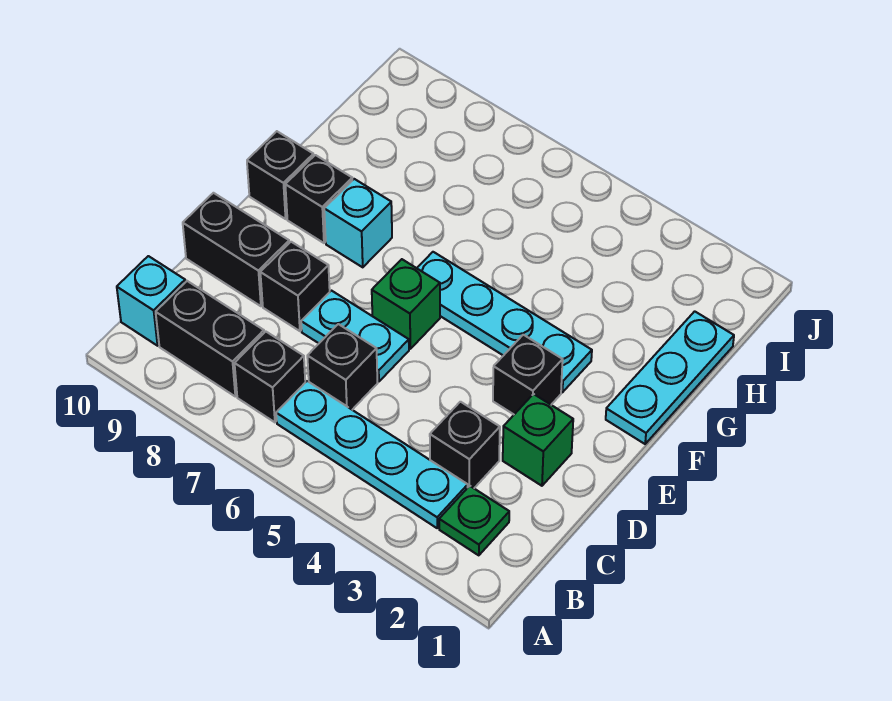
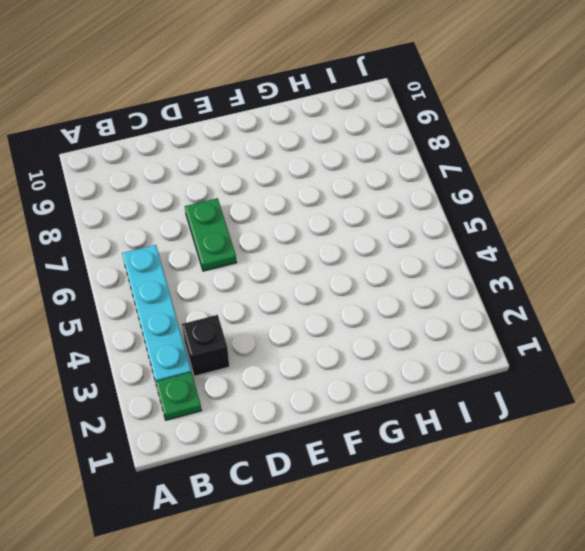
green plate D6:D7 level 1 -> cyan plate D6:D7 level 1
none -> black brick B7 level 1
none -> black brick B8:B9 level 1
none -> cyan brick B10 level 1

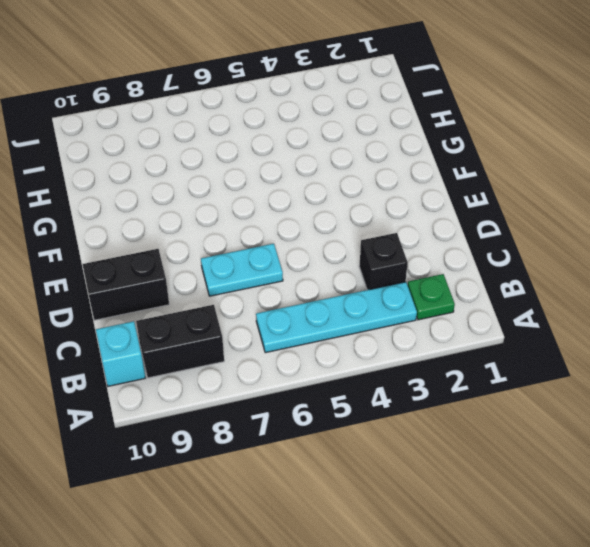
none -> black brick B7 level 1
none -> black brick C6 level 1
none -> green brick D2 level 1

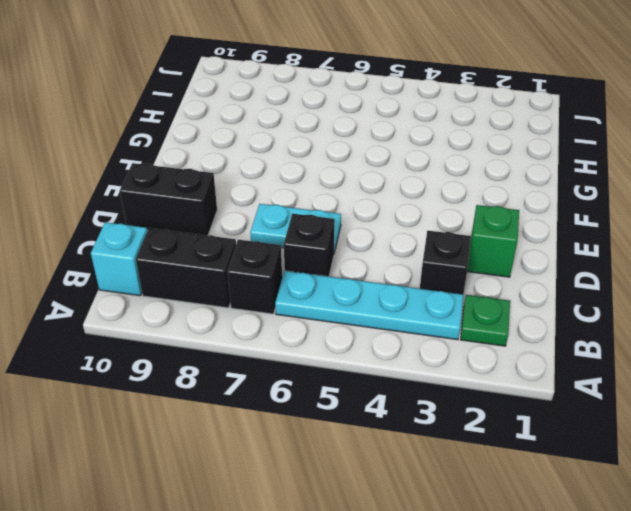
none -> black brick D8 level 1
none -> black brick E3 level 1
none -> green brick E6 level 1

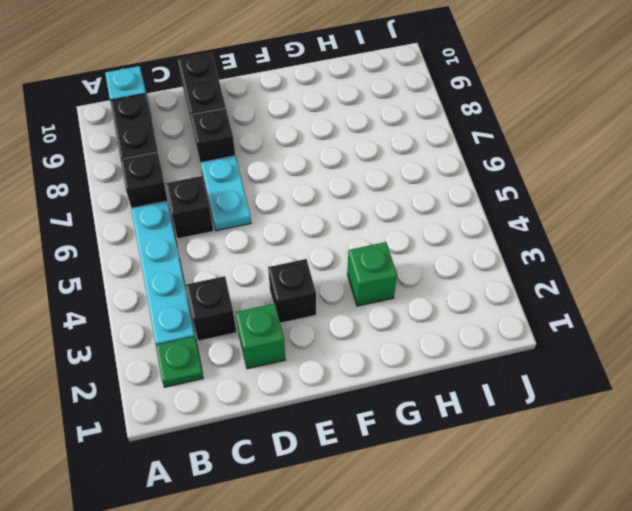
green brick G3 level 1 -> green brick E6 level 1
none -> cyan plate F1:H1 level 1
none -> cyan plate F3:F6 level 1
none -> cyan brick F8 level 1

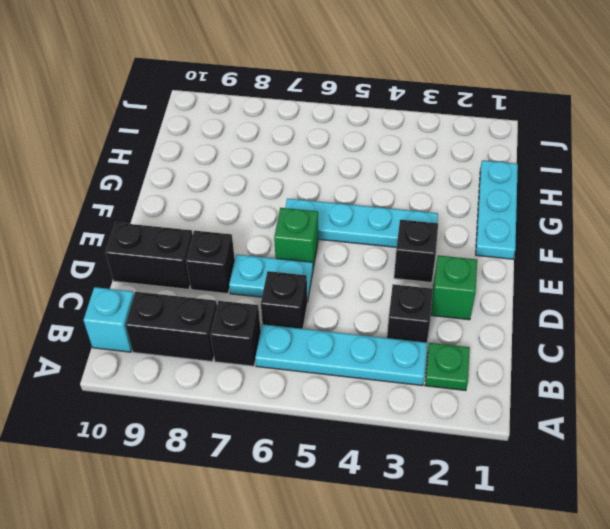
none -> cyan brick F8 level 1
none -> black brick F9 level 1
none -> black brick F10 level 1

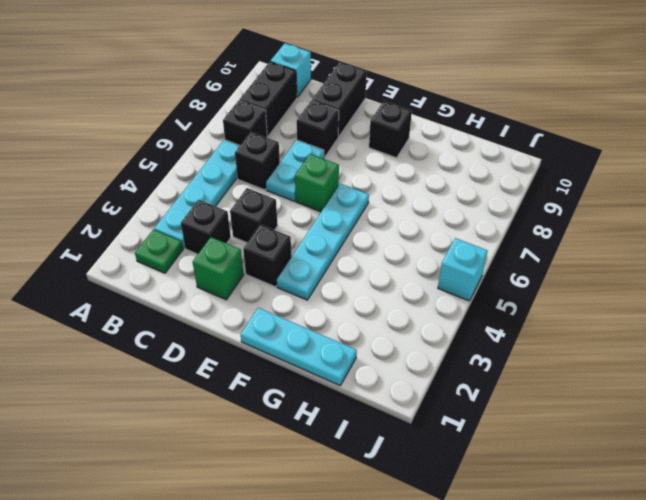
black brick D4 level 1 -> black brick F10 level 1
cyan brick J5 level 1 -> cyan brick F8 level 1

